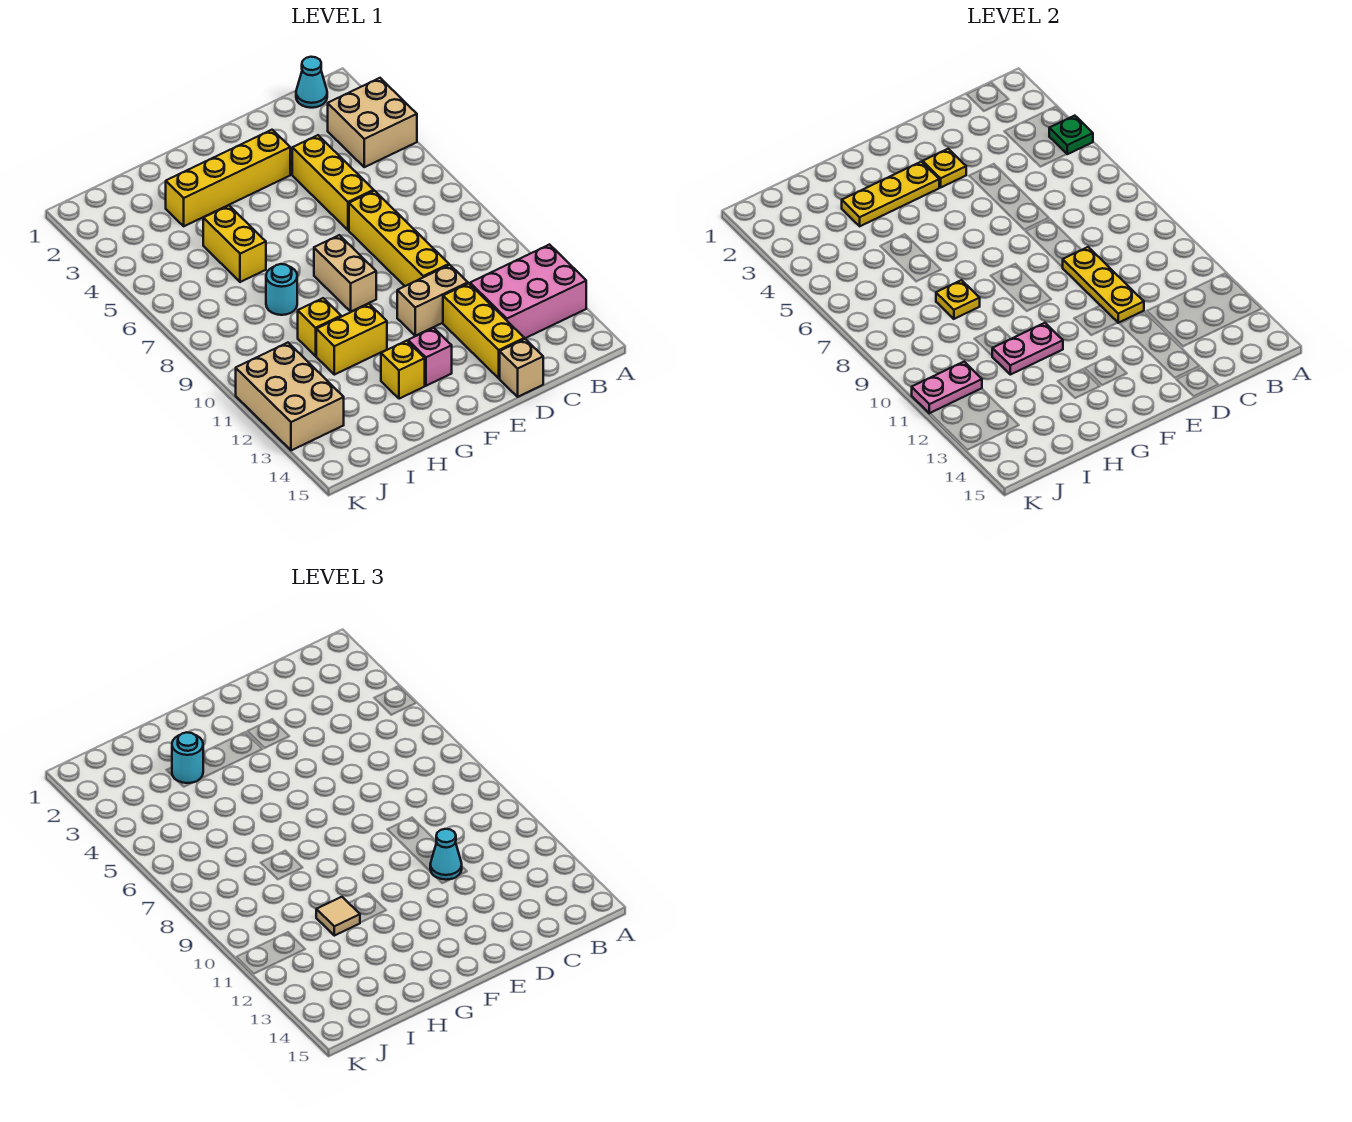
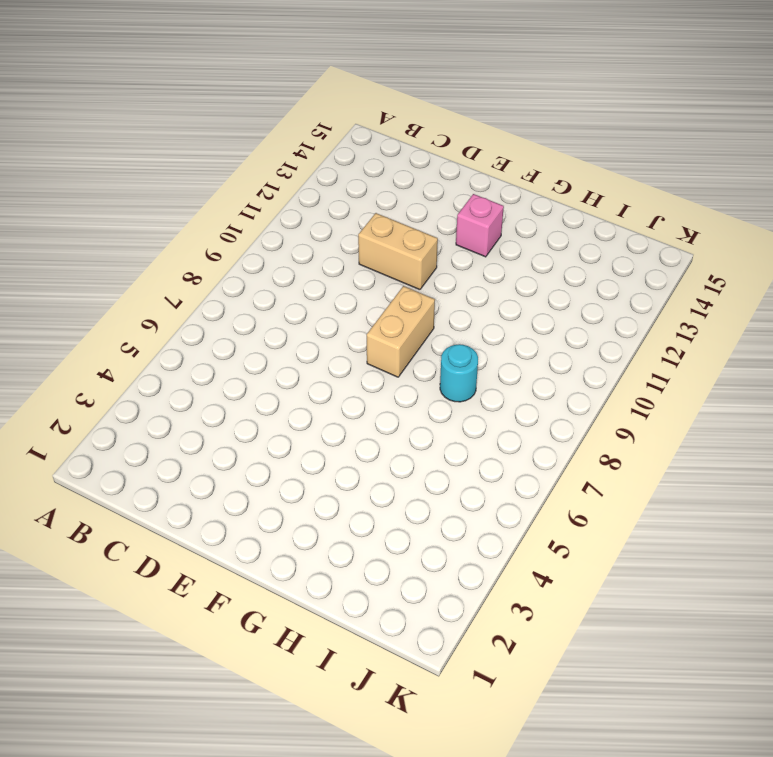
none -> tan brick A3:B4 level 1
none -> pink brick A12:C13 level 1
none -> cyan cone B1 level 1

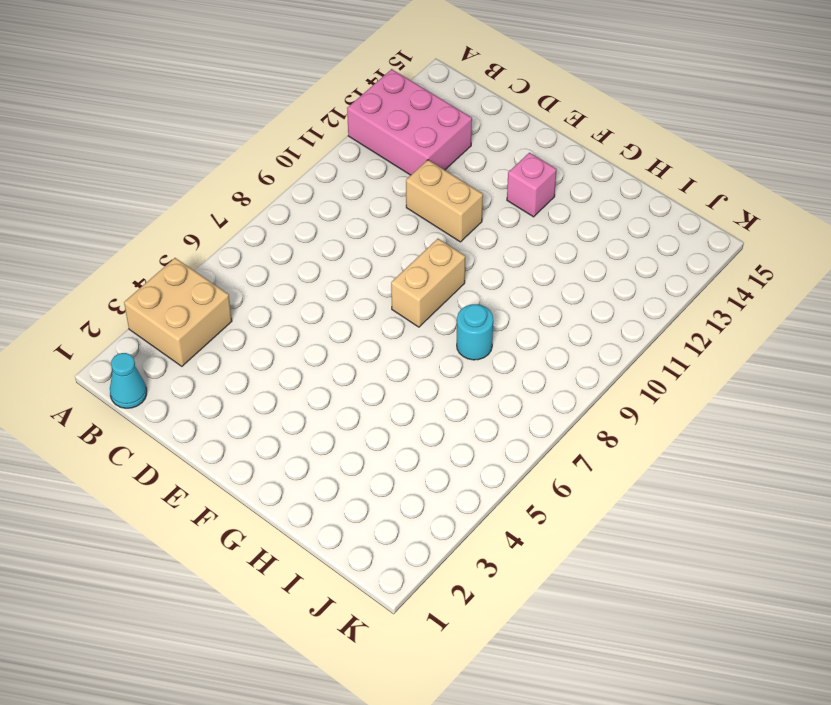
none -> yellow brick D4:D6 level 1
none -> yellow brick D7:D10 level 1
none -> yellow brick D12:D14 level 1

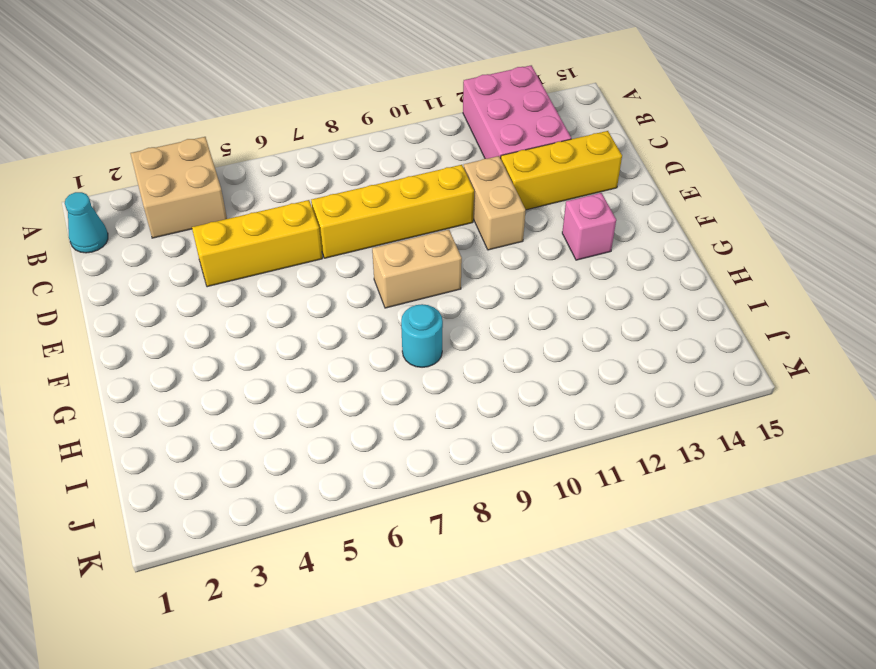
none -> tan brick D15 level 1
none -> yellow brick E3:H3 level 1
none -> yellow brick G11:H11 level 1

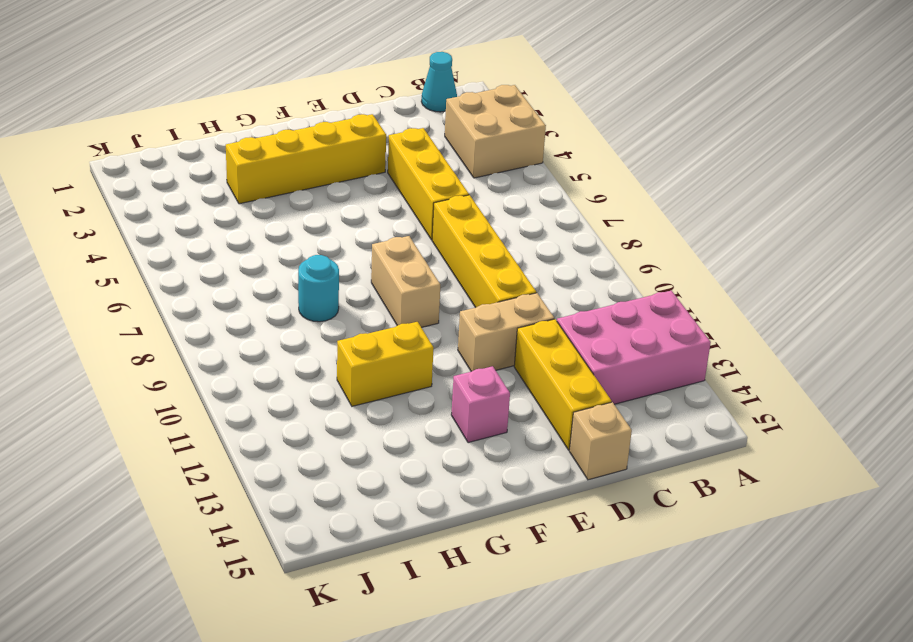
none -> yellow brick G13 level 1
none -> yellow brick H5:H6 level 1
none -> yellow brick H10 level 1

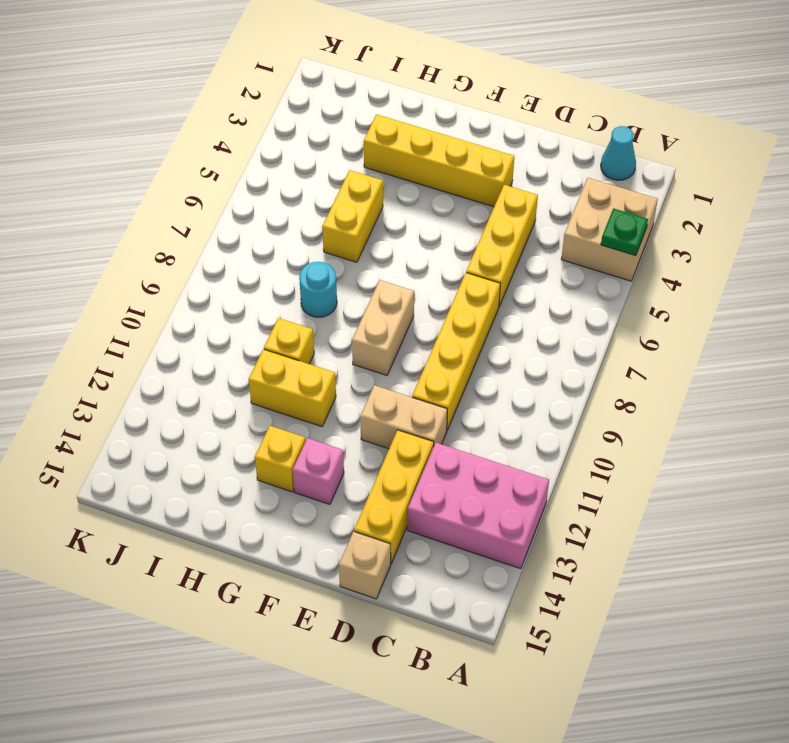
none -> tan brick J11:K13 level 1
none -> yellow plate D9:D11 level 2
none -> yellow plate E3 level 2

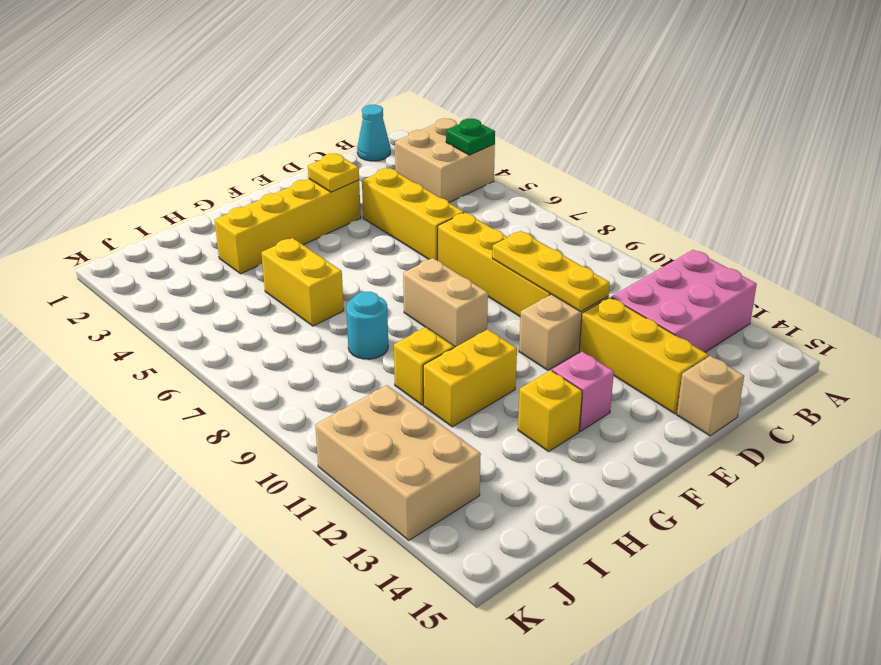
none -> yellow plate F3:H3 level 2
none -> pink plate G11:H11 level 2
none -> yellow plate H8 level 2

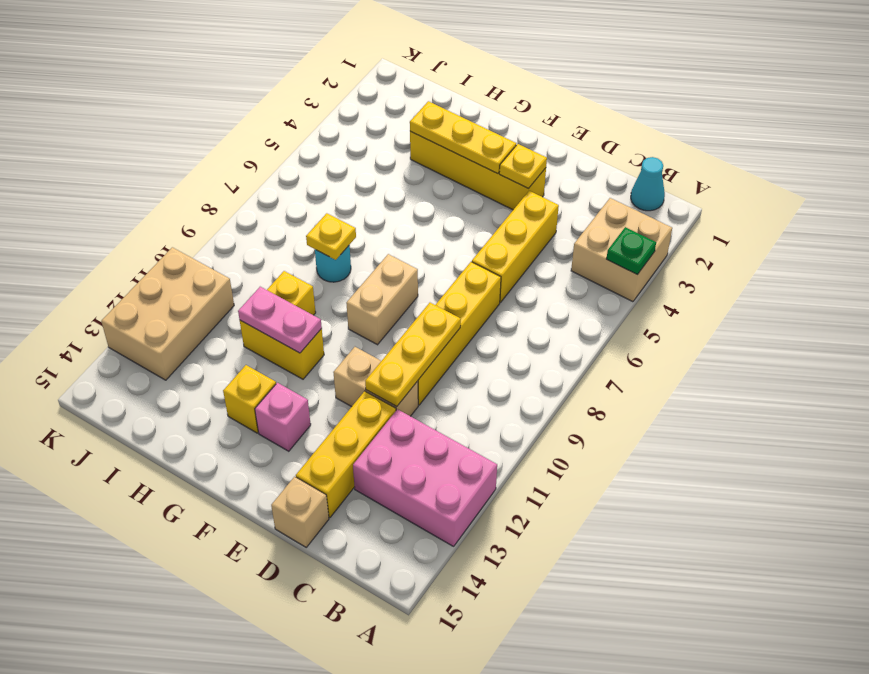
none -> yellow brick H5:H6 level 1
none -> pink plate J11:K11 level 2
none -> cyan cone D11 level 3

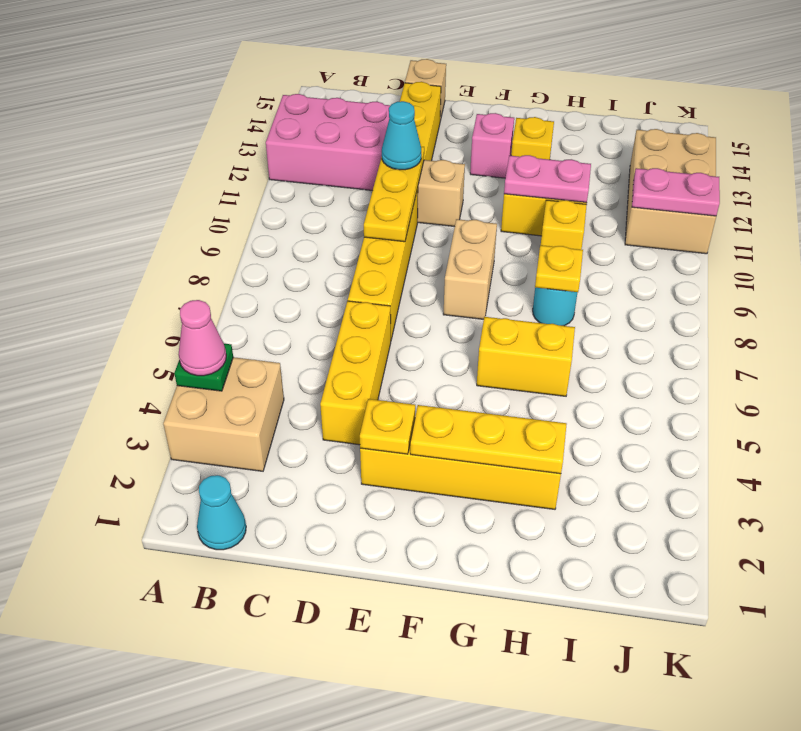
pink cone A4 level 3 -> none
yellow brick G6:H6 level 1 -> yellow brick H5:H6 level 1
none -> cyan round brick H3 level 3
none -> tan tile H11 level 3

